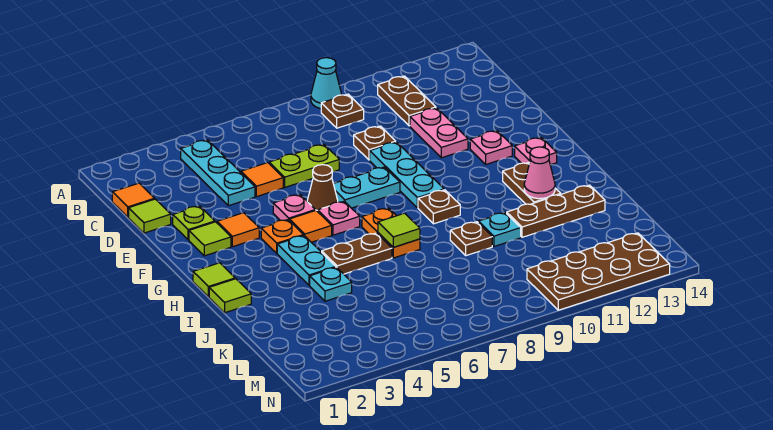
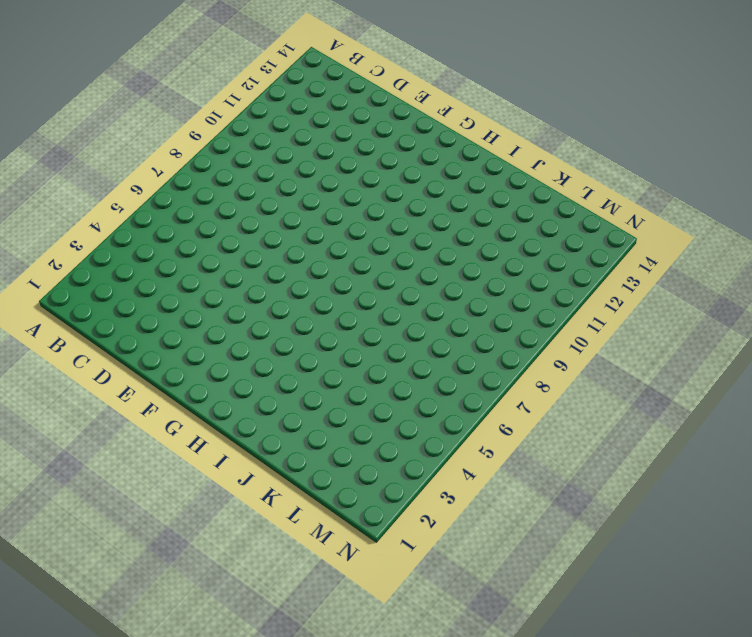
none -> cyan cone A9 level 1
none -> cyan plate B4:D4 level 1
none -> brown plate B9 level 1
none -> brown plate B11:C11 level 1

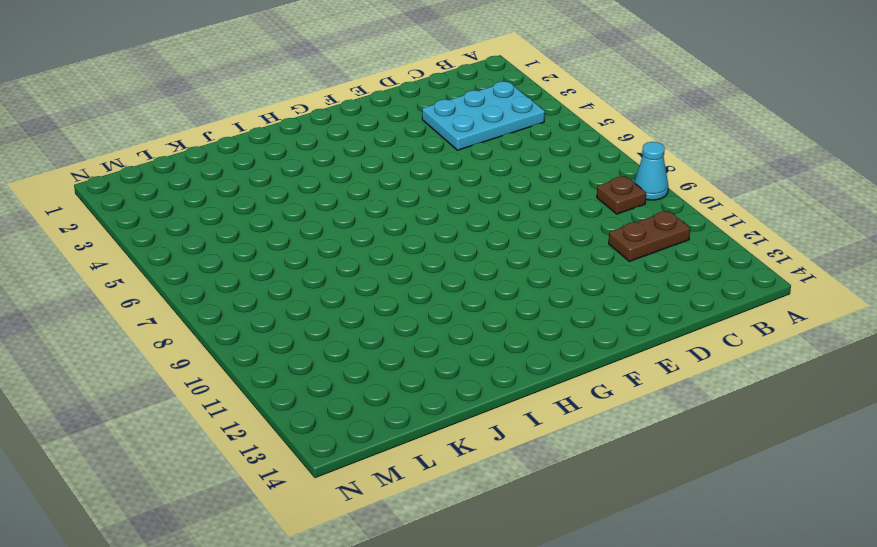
cyan plate B3:D4 level 1 -> cyan plate B4:D4 level 1
none -> orange tile C1 level 1
none -> lime tile D1 level 1
none -> orange tile D5 level 1
none -> lime plate D6:D7 level 1

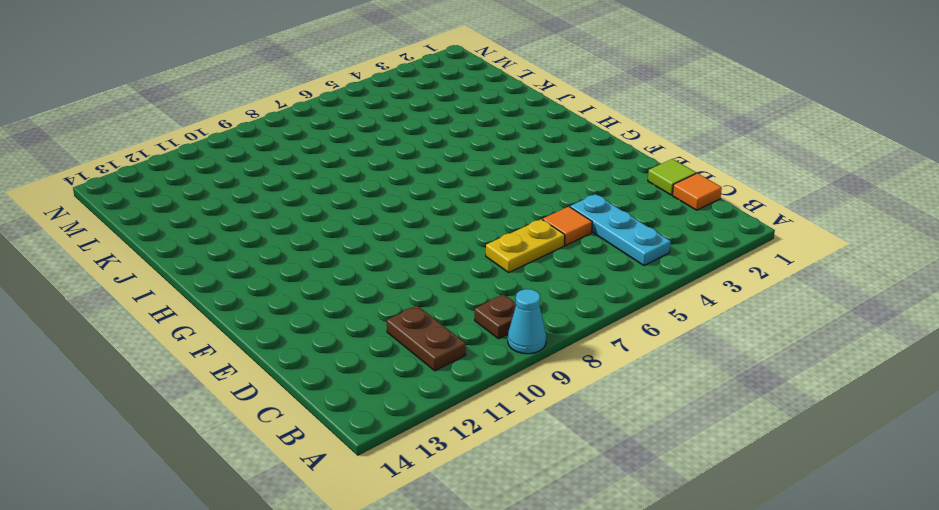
yellow plate D6:D7 level 1 -> lime plate D6:D7 level 1
none -> brown plate D9 level 1
none -> pink plate D11:E11 level 1
none -> lime plate E2 level 1
none -> cyan plate E9:G9 level 1

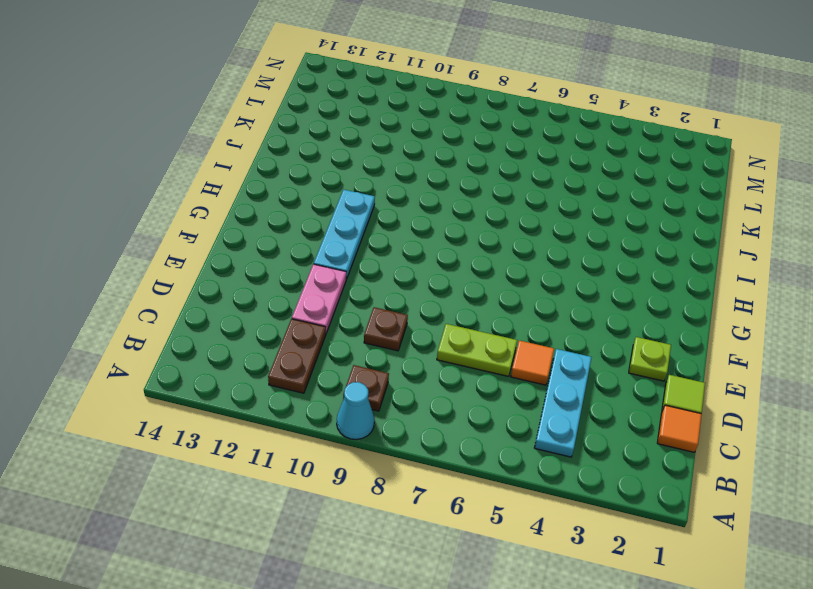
cyan plate F11:H11 level 1 -> cyan plate E9:G9 level 1
none -> lime tile F2 level 1
none -> orange tile F3 level 1
none -> pink plate F5 level 1
none -> brown cone F6 level 1

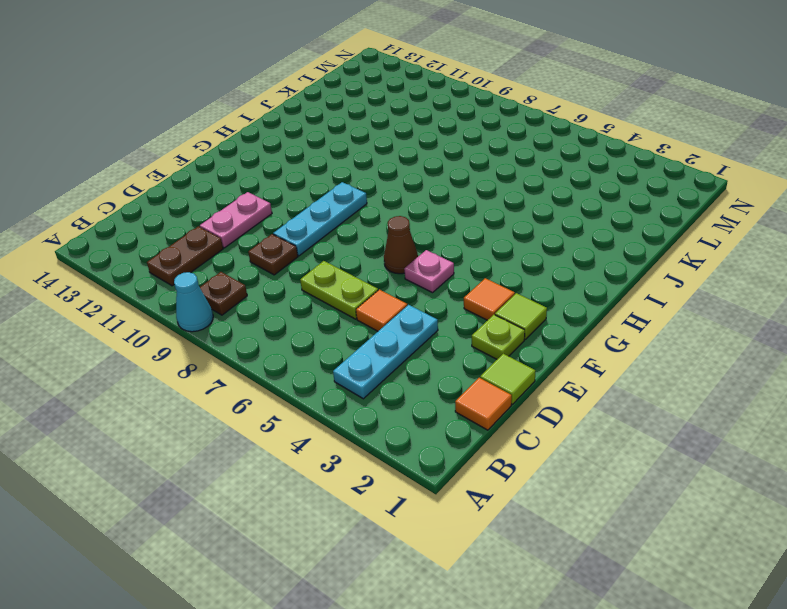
none -> cyan plate F7:F8 level 1
none -> pink plate F12 level 1
none -> orange plate G4 level 1
none -> orange tile G5 level 1

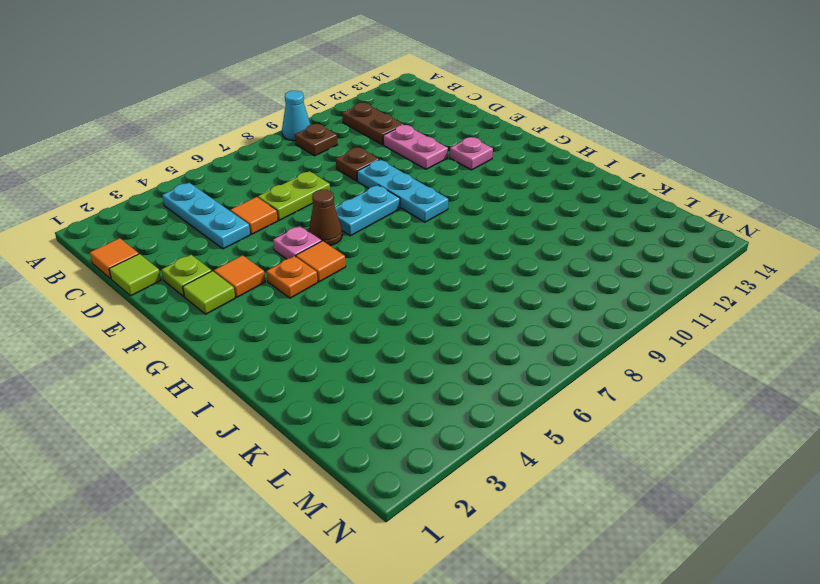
none -> pink plate G6 level 1
none -> pink plate G13 level 1
none -> lime tile H1 level 1
none -> cyan plate H4:I4 level 1

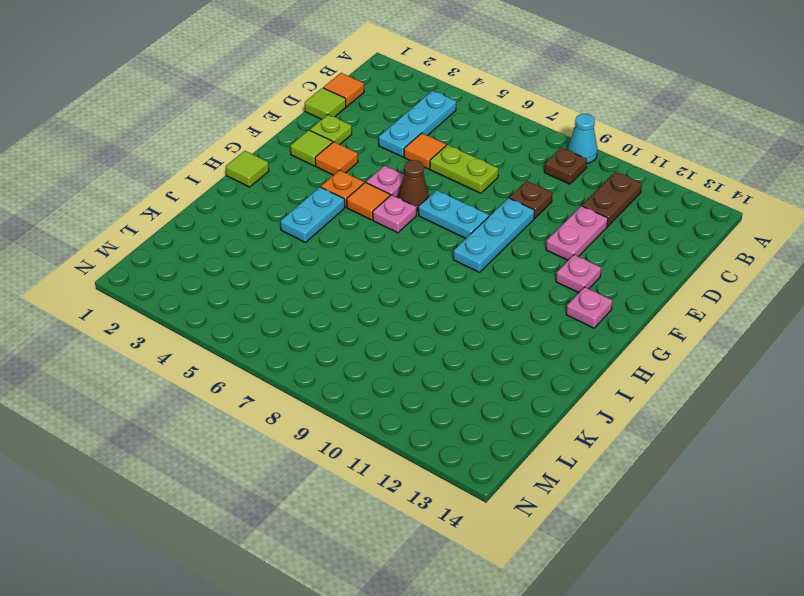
none -> orange plate H7:I7 level 1
none -> brown plate H9 level 1
none -> brown plate H12:I12 level 1
none -> lime tile I1 level 1

